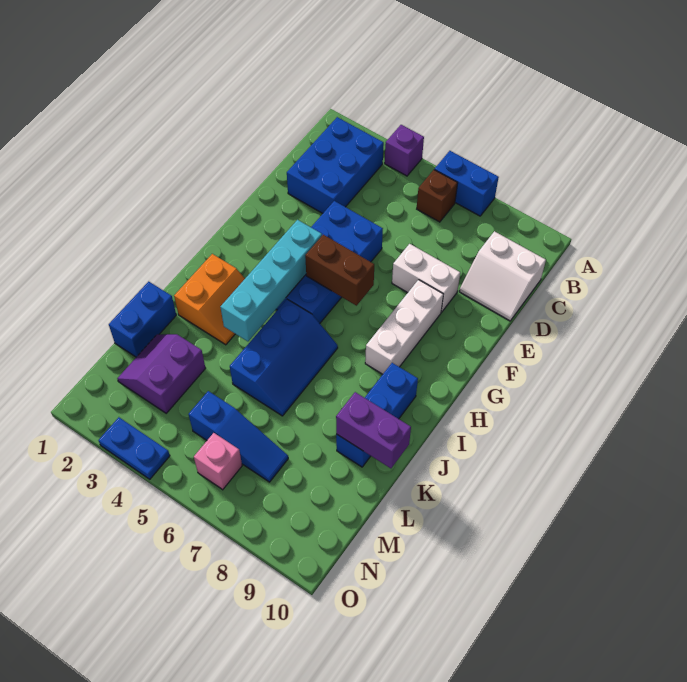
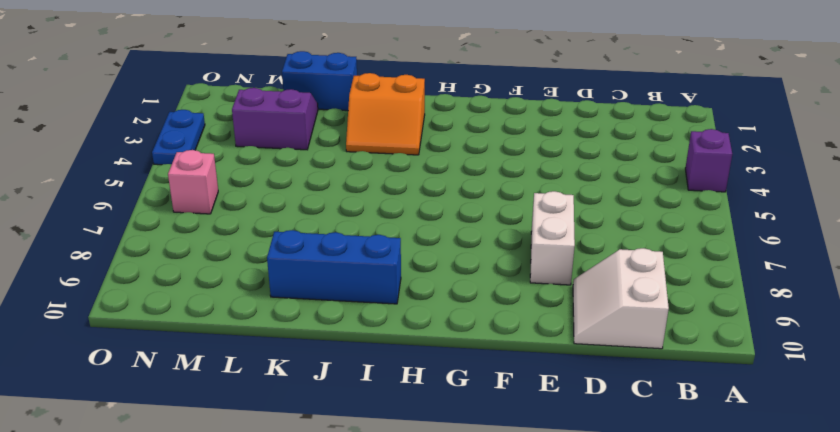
none -> blue brick A6:A7 level 1
none -> blue brick B2:D3 level 1
none -> brown brick B6 level 1

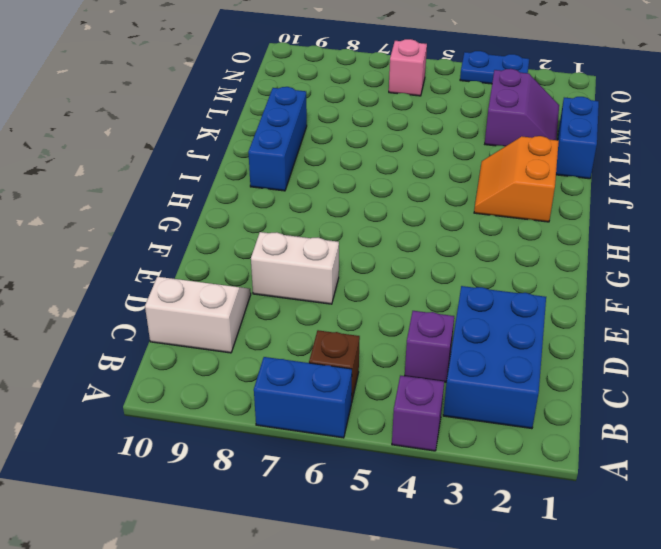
purple brick C4 level 1 -> none
none -> blue brick E4:H5 level 1
none -> white brick F8:H8 level 1
none -> blue slope I5:K6 level 1 top 5

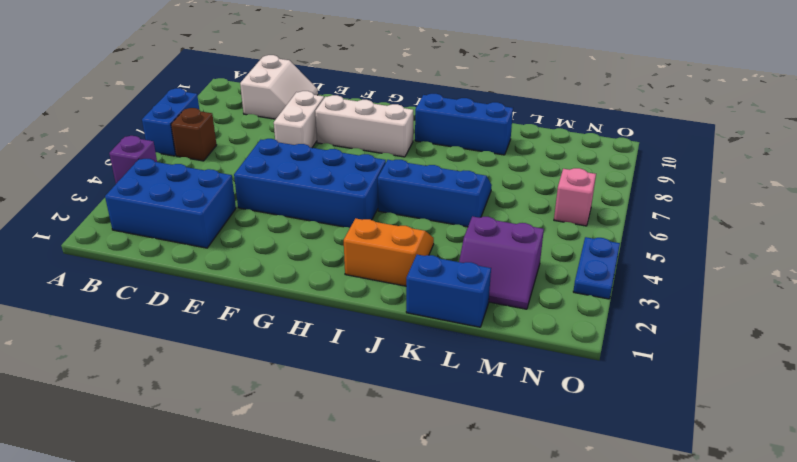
none -> blue slope M5:M7 level 1 top 5
none -> cyan brick G4:J4 level 2
none -> brown brick G5:G6 level 2

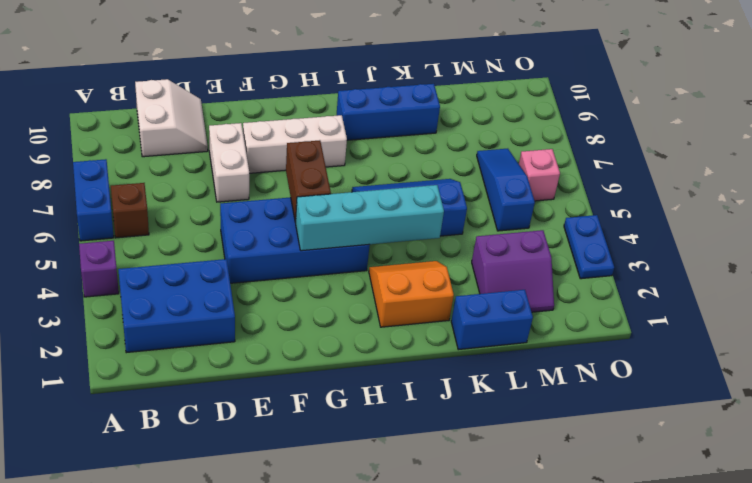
none -> purple brick K9:K10 level 2

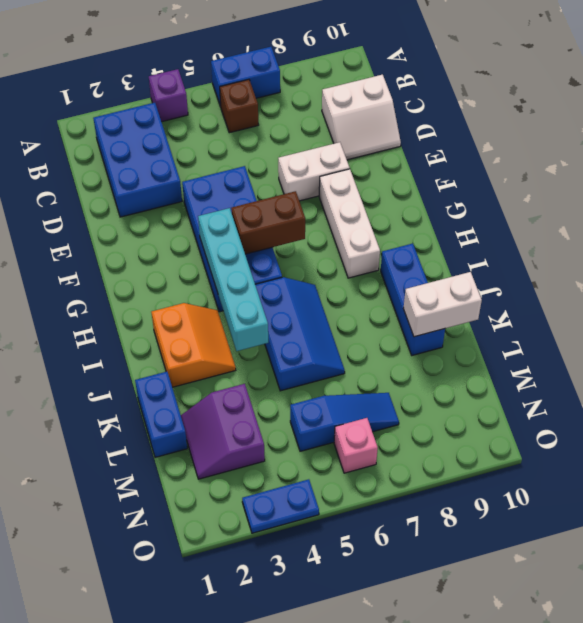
white brick K9:K10 level 2 -> purple brick K9:K10 level 2

